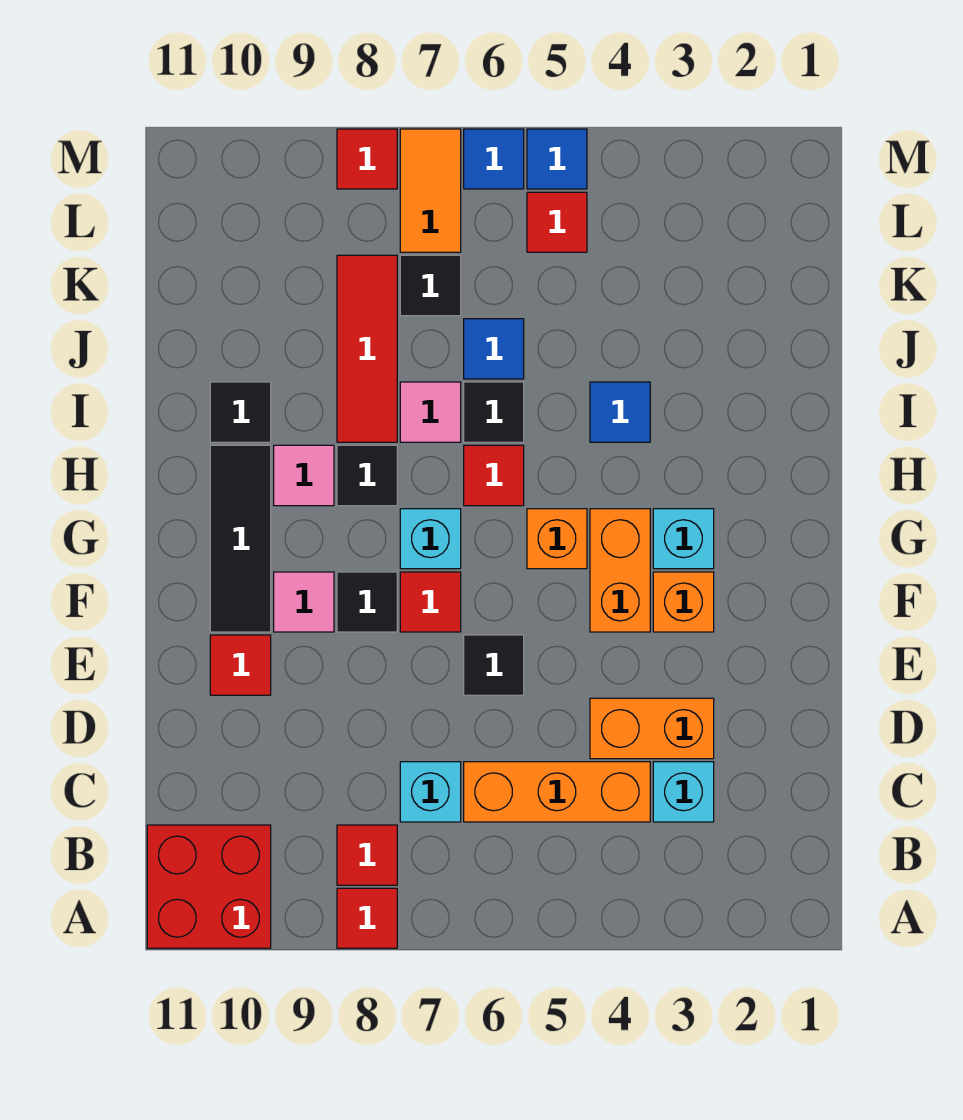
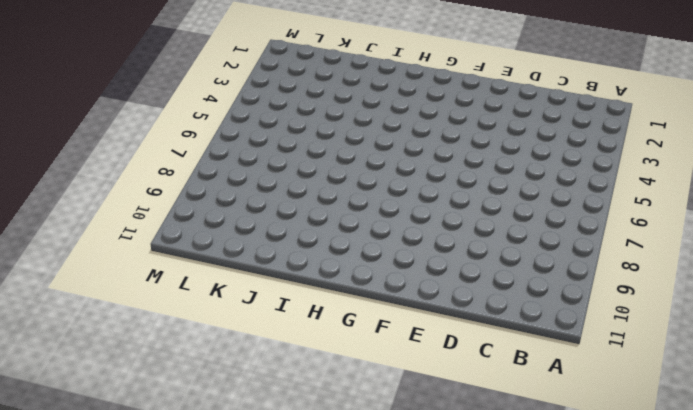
none -> red tile A8 level 1
none -> red brick A10:B11 level 1
none -> red tile B8 level 1
none -> cyan brick C3 level 1

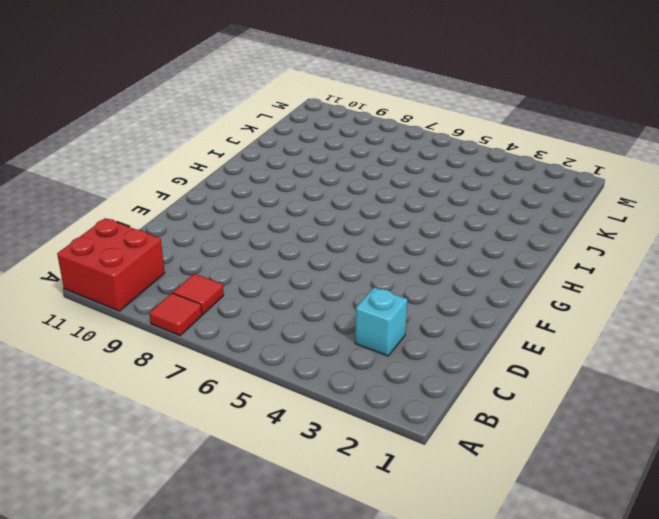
none -> orange brick C4:C6 level 1
none -> cyan brick C7 level 1
none -> orange brick D3:D4 level 1
none -> black tile E6 level 1

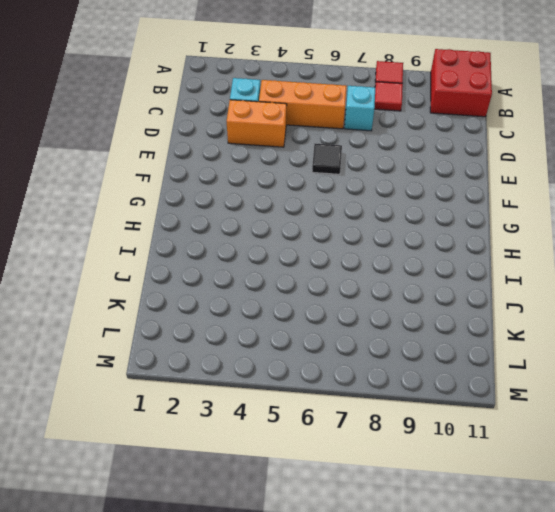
none -> red tile E10 level 1
none -> orange brick F3 level 1
none -> orange brick F4:G4 level 1
none -> red tile F7 level 1

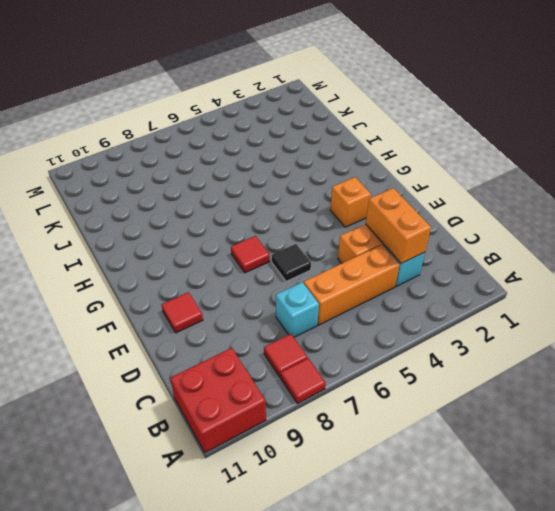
orange brick C3:D3 level 2 -> orange brick F4:G4 level 1
none -> black tile F8 level 1
none -> pink tile F9 level 1
none -> black tile F10:H10 level 1
none -> cyan brick G3 level 1

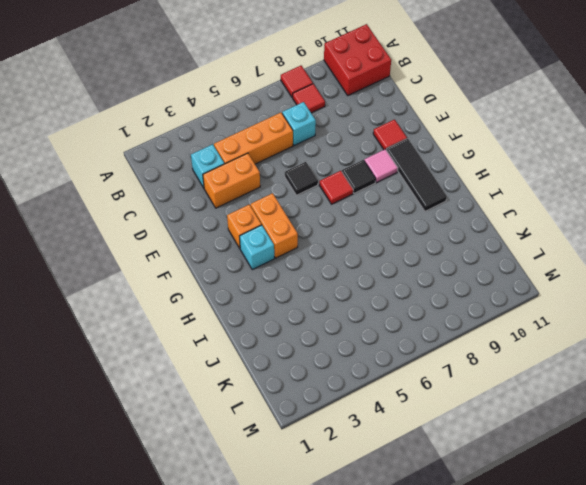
none -> orange brick G5 level 1
none -> cyan brick G7 level 1
none -> red tile H6 level 1
none -> black tile H8 level 1

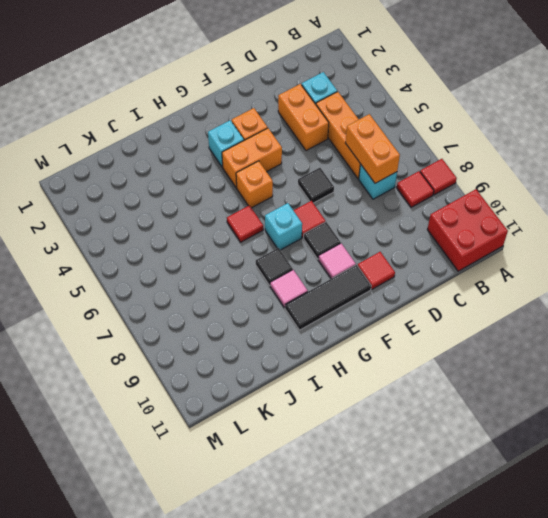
orange brick C6:C7 level 2 -> none
none -> blue tile I4 level 1
none -> black tile I6 level 1
none -> pink tile I7 level 1
none -> red tile I8:K8 level 1

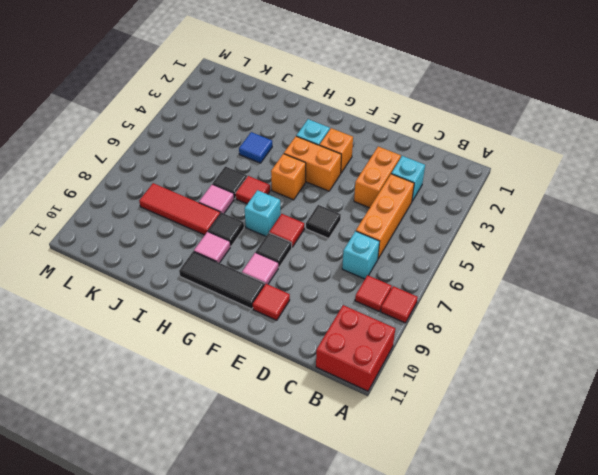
none -> black tile I10 level 1
none -> blue tile J6 level 1
none -> black tile K7 level 1
none -> red tile L5 level 1

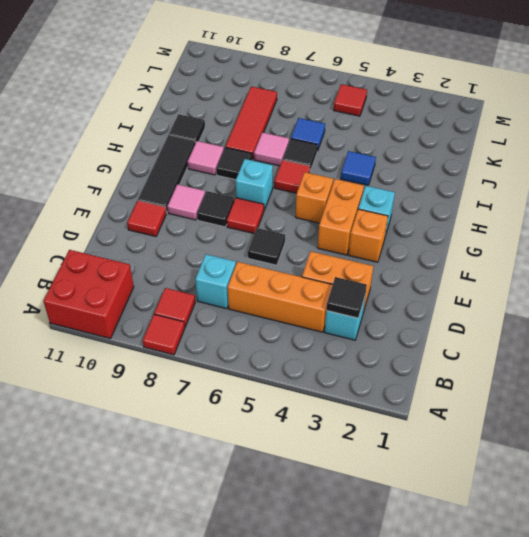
black tile C3 level 2 -> black tile K7 level 1
none -> orange tile L7:M7 level 1
none -> blue tile M5 level 1
none -> blue tile M6 level 1
none -> red tile M8 level 1

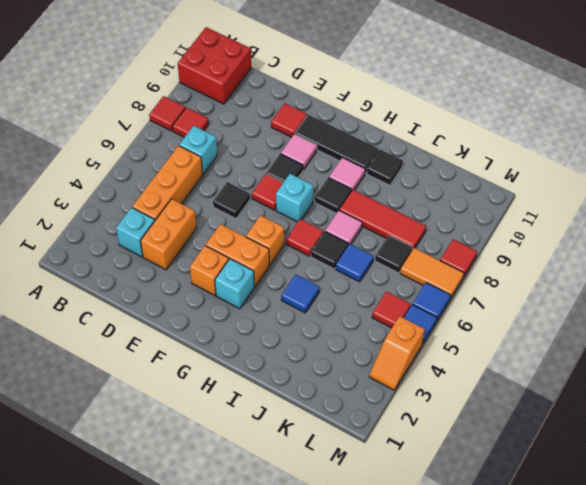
orange slope M3:M4 level 1 top 4 -> none

